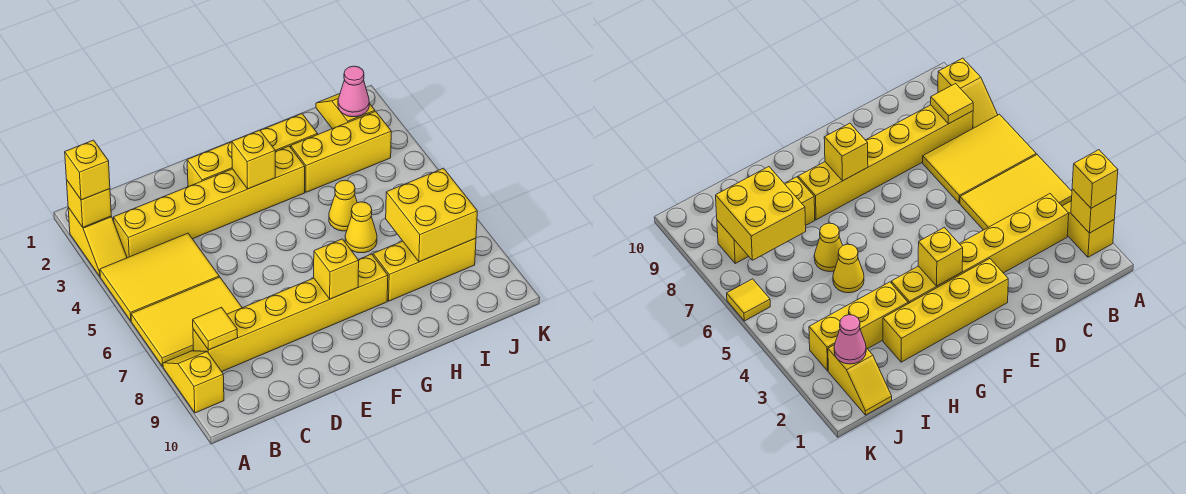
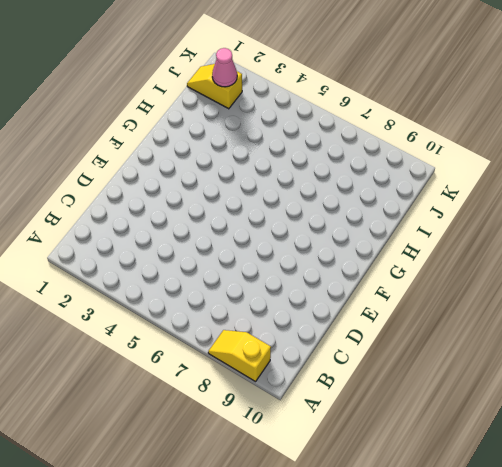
none -> yellow slope A2:A3 level 1 top 2
none -> yellow tile A4:C5 level 1
none -> yellow tile A6:C7 level 1

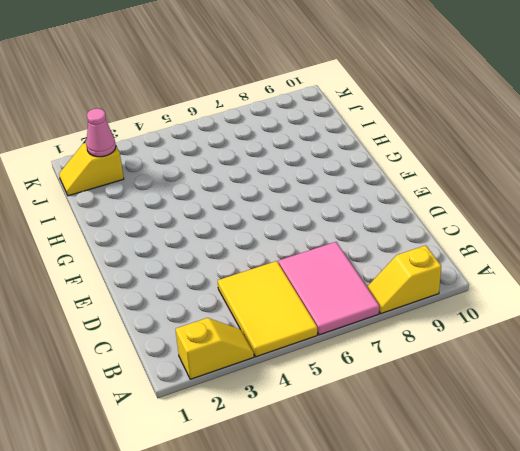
pink tile A6:C7 level 1 -> yellow tile A6:C7 level 1
none -> yellow brick B3:G3 level 1
none -> yellow brick B8:G8 level 1
none -> yellow brick E2:H2 level 1

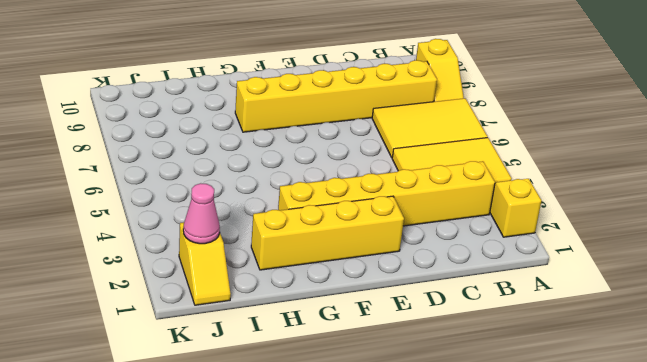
none -> yellow brick H3:J3 level 1
none -> yellow cone H5 level 1
none -> yellow cone H6 level 1

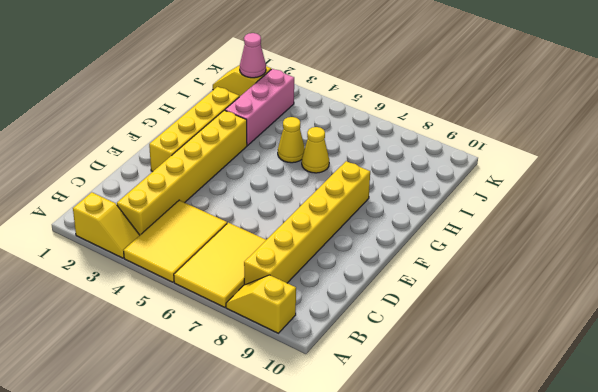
pink brick H3:J3 level 1 -> yellow brick H3:J3 level 1
none -> yellow brick H8:J8 level 1
none -> yellow tile K6 level 1
none -> yellow brick A2 level 2

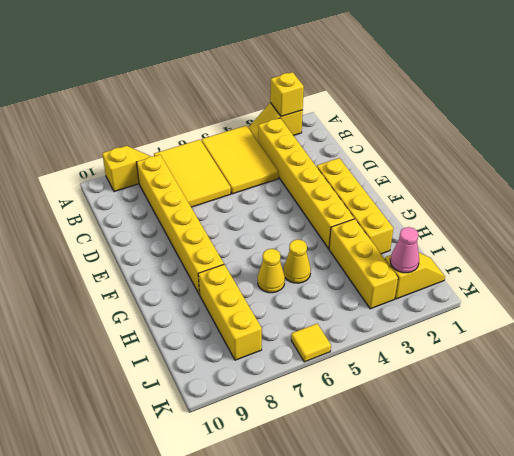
none -> yellow tile B8 level 2
none -> yellow brick F3 level 2
none -> yellow brick F8 level 2

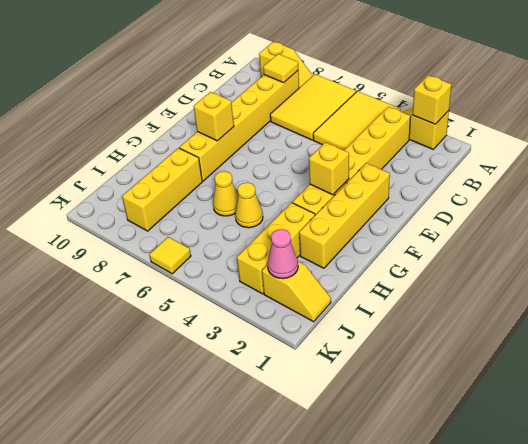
none -> yellow brick I7:J8 level 2
none -> yellow brick A2 level 3

